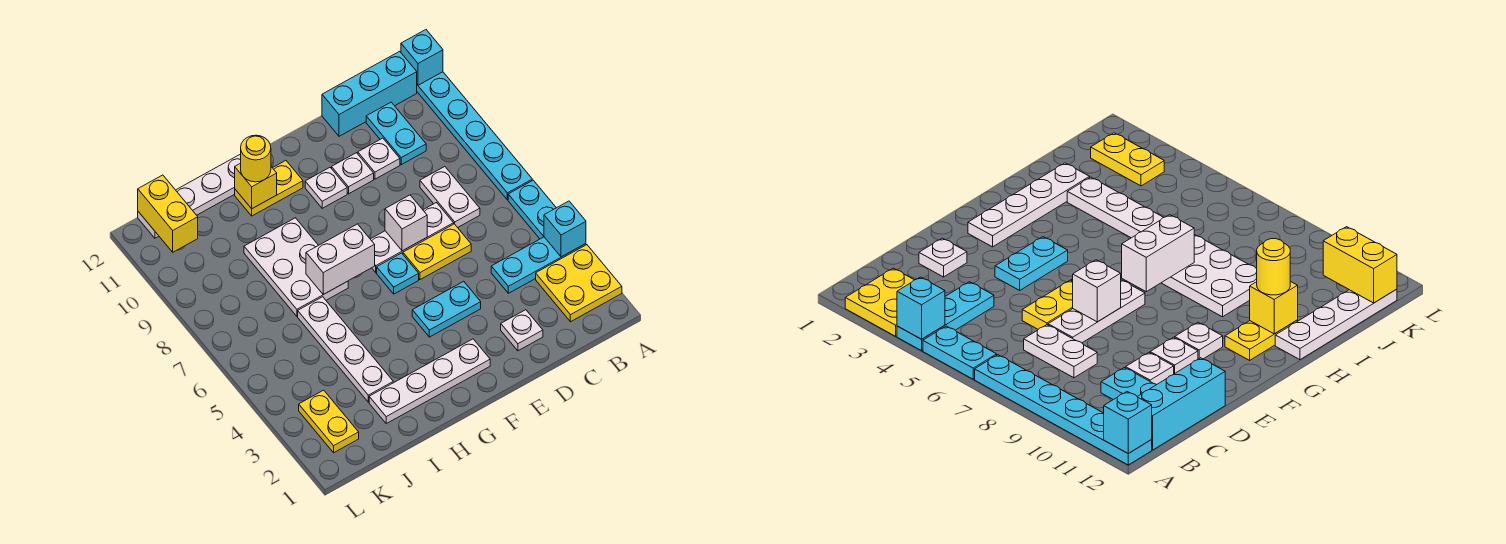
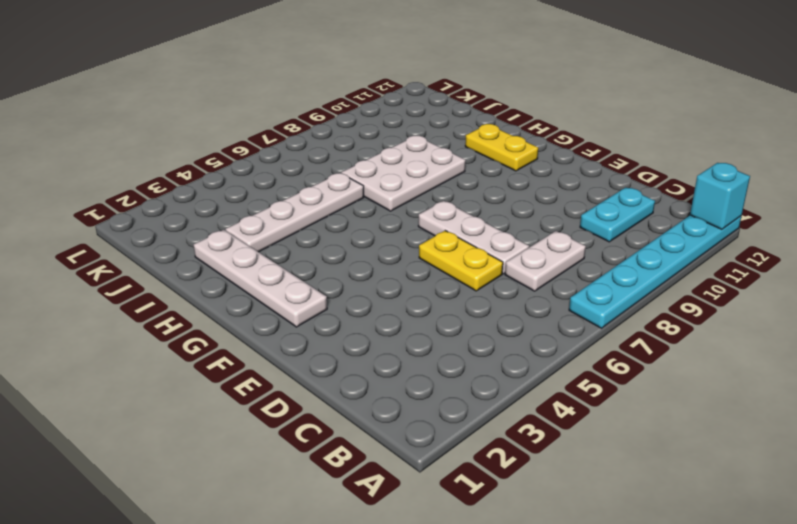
none -> yellow plate A2:B3 level 1
none -> cyan plate A4:C4 level 1
none -> cyan plate A5:A6 level 1

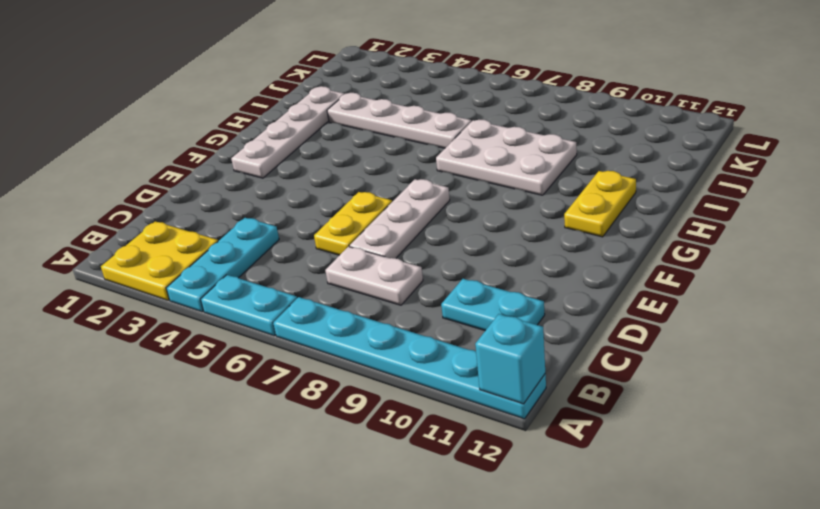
none -> cyan brick B12:D12 level 1
none -> white plate D2 level 1
none -> white plate D10 level 1

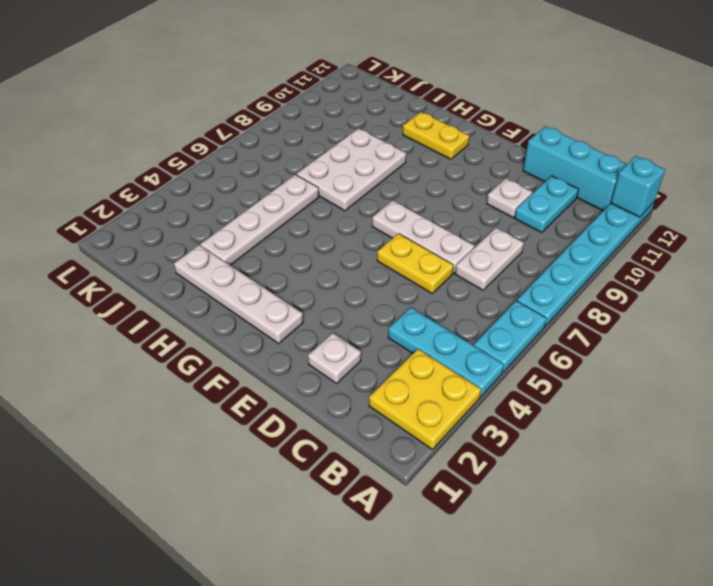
none -> cyan plate E4:F4 level 1
none -> white plate E10 level 1
none -> cyan plate F6 level 1

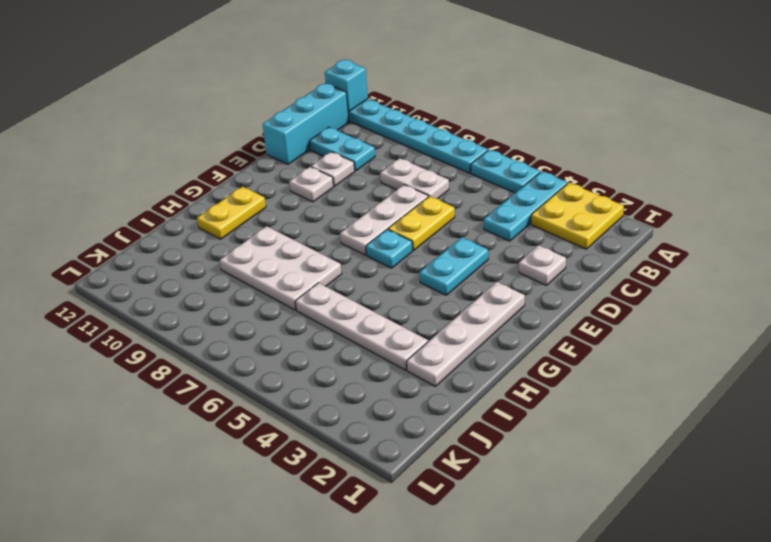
none -> white plate F10 level 1
none -> white plate H12:K12 level 1
none -> yellow plate K2:K3 level 1

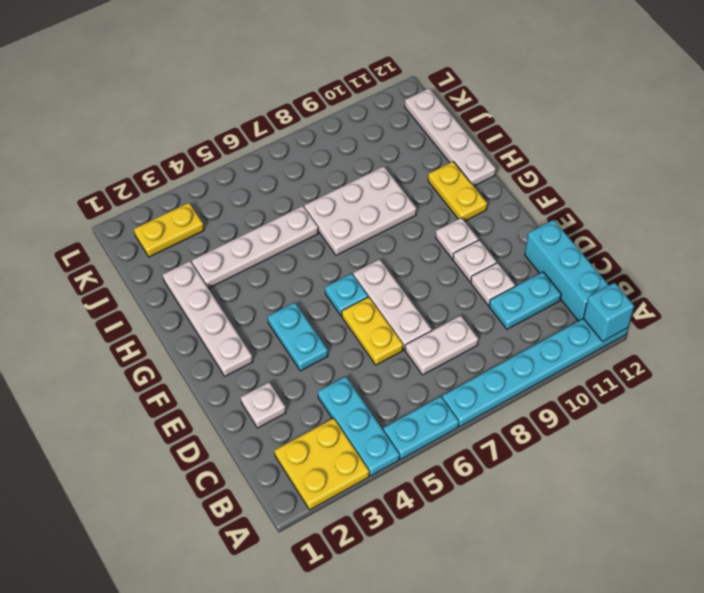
none -> cyan brick A4 level 2
none -> white brick E7 level 2
none -> white brick G7:H7 level 2

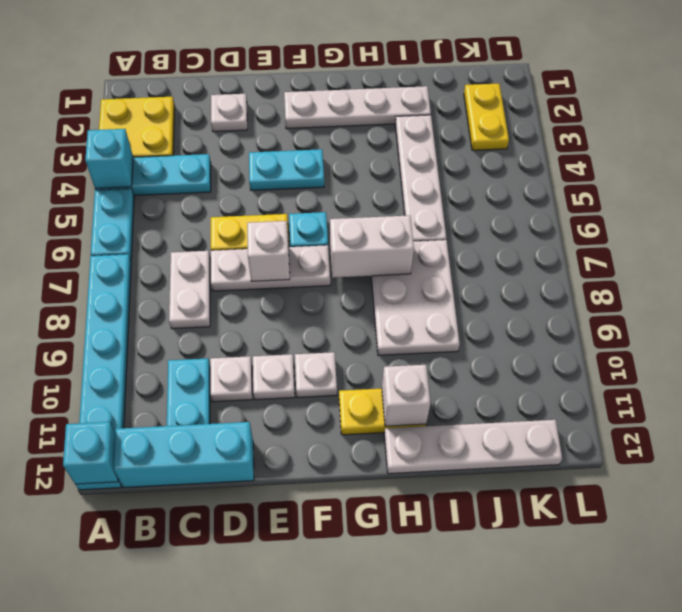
white brick H11 level 2 -> yellow brick H11 level 2
none -> yellow brick K11:K12 level 2
none -> yellow round brick H11 level 3

